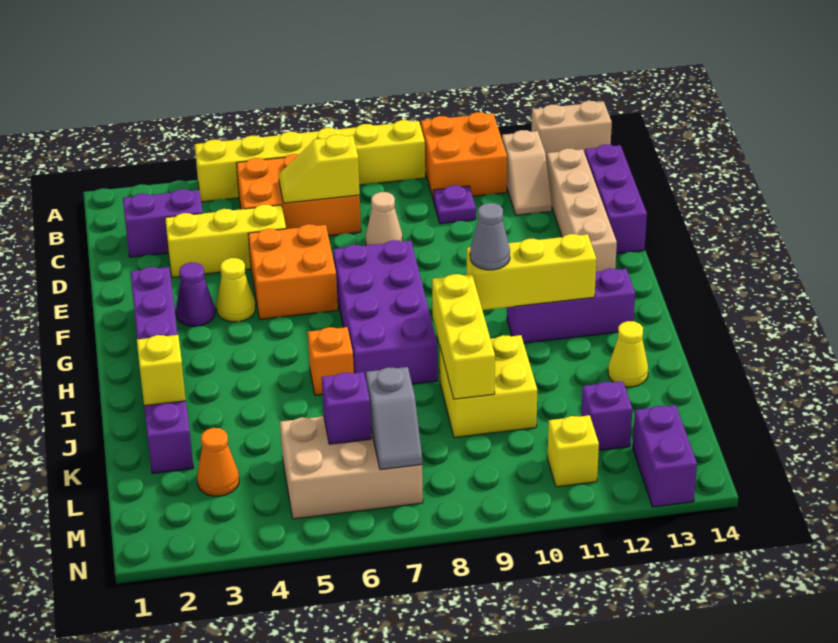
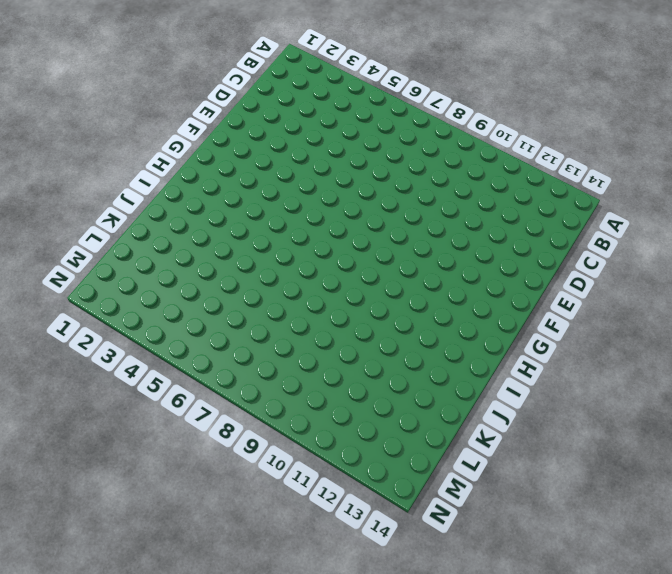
none -> yellow brick A4:A9 level 1
none -> orange brick A10:B11 level 1
none -> tan brick A13:A14 level 1
none -> orange brick B5:C7 level 1

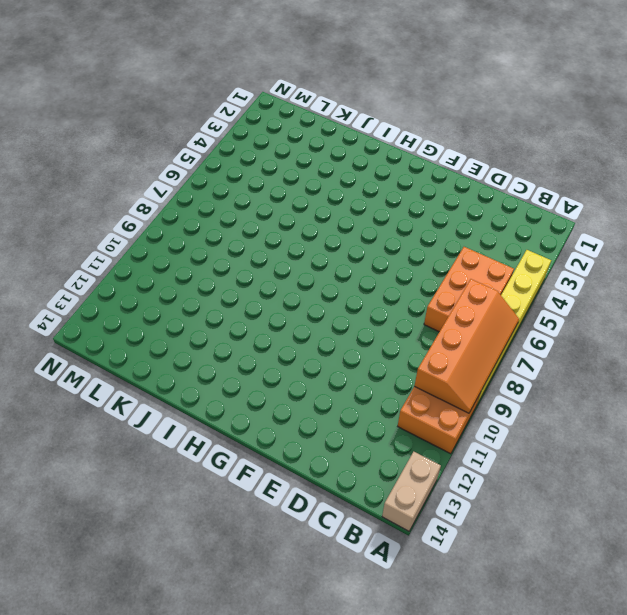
orange slope A7:B10 level 2 top B -> none
none -> tan slope B12:C12 level 1 top B
none -> purple brick C2:C3 level 1
none -> purple plate C10 level 1
none -> tan brick C13:F13 level 1

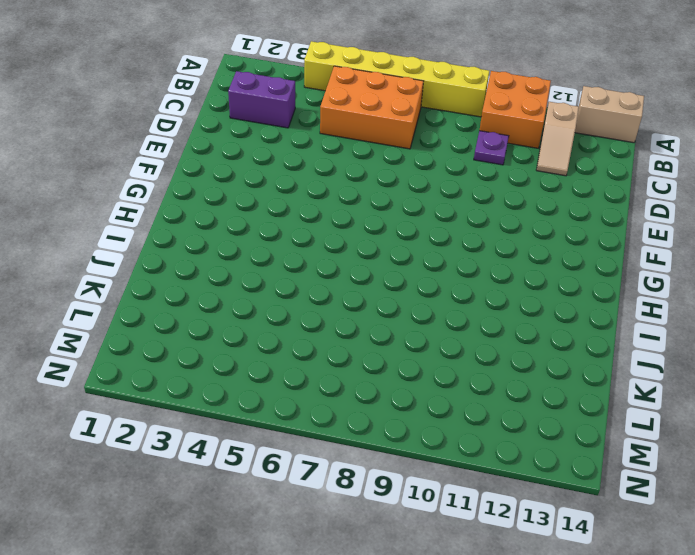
none -> tan brick C13:F13 level 1
none -> purple brick C14:E14 level 1
none -> yellow brick D3:D5 level 1
none -> tan cone D8 level 1

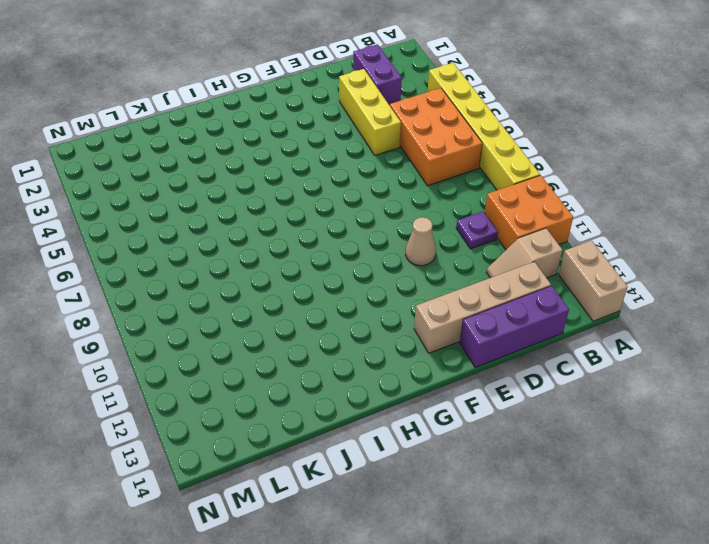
tan cone E10 level 1 -> tan cone D8 level 1
none -> orange brick E5:F6 level 1
none -> purple brick F2:K2 level 1
none -> purple cone F3 level 1
none -> yellow cone F4 level 1

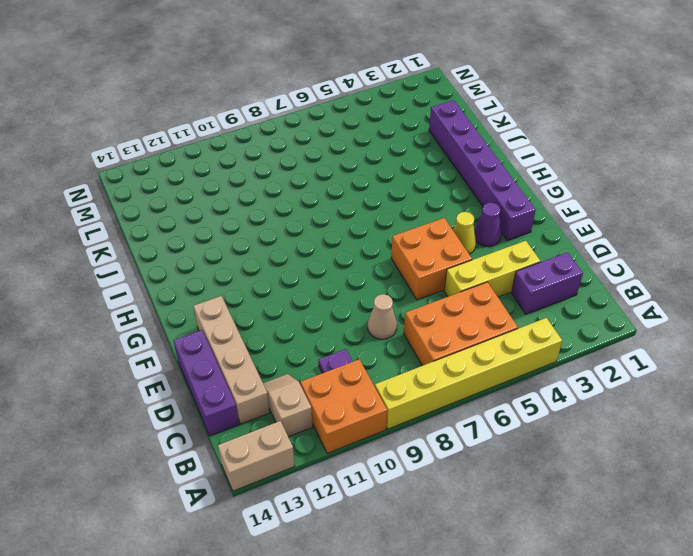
none -> purple brick F7:I8 level 1
none -> purple brick H11:H13 level 1
none -> orange brick I6 level 1
none -> yellow brick J9:K10 level 1

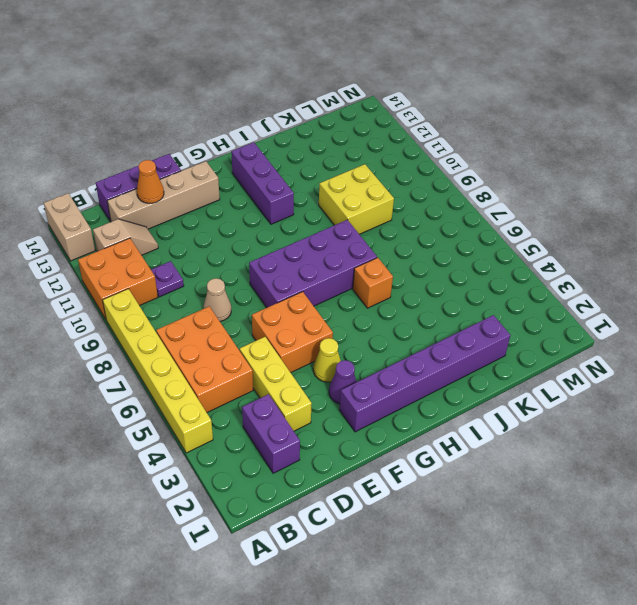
orange cone D13 level 2 -> orange cone L3 level 1
none -> yellow cone J13 level 1
none -> tan brick L5:M7 level 1
none -> purple brick L12 level 1
none -> yellow brick M11 level 1

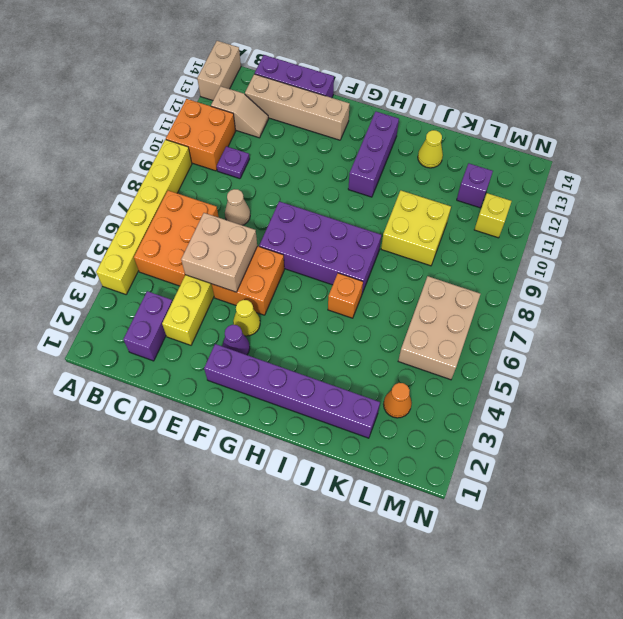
tan brick D5:E6 level 2 -> none
none -> purple brick M13:N13 level 1
none -> yellow slope C6:C7 level 2 top 7
none -> yellow brick H10:H12 level 2
none -> yellow brick I9:K9 level 2

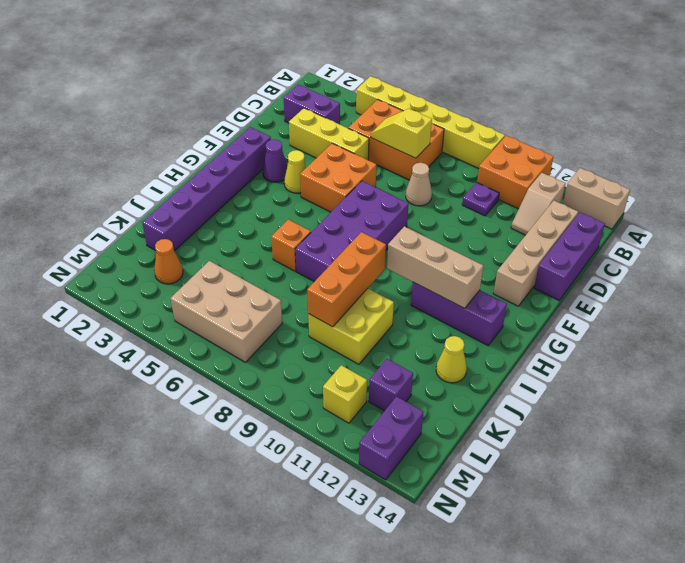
tan brick H10:H12 level 2 -> yellow brick H10:H12 level 2
orange brick I9:K9 level 2 -> yellow brick I9:K9 level 2
none -> yellow brick J2 level 2
none -> purple brick L6 level 2
none -> grey slope L7:M7 level 2 top L
none -> grey cone H10 level 3

